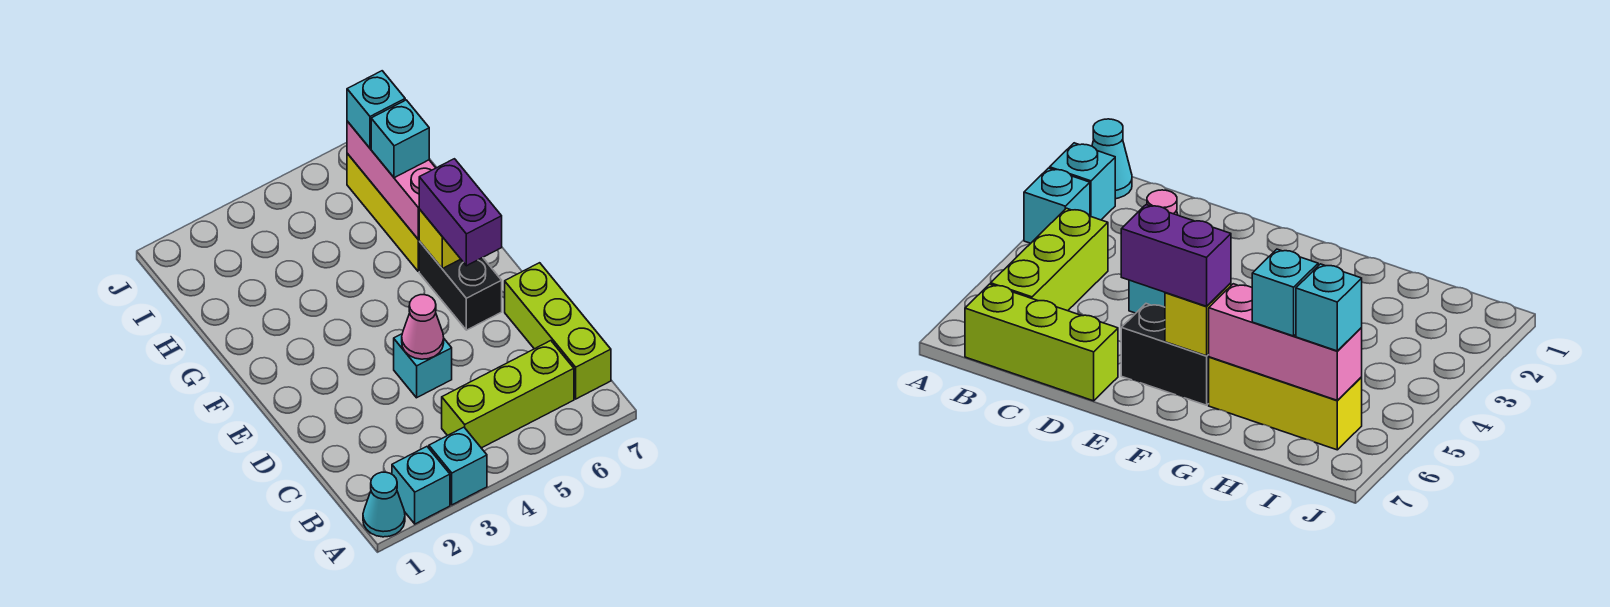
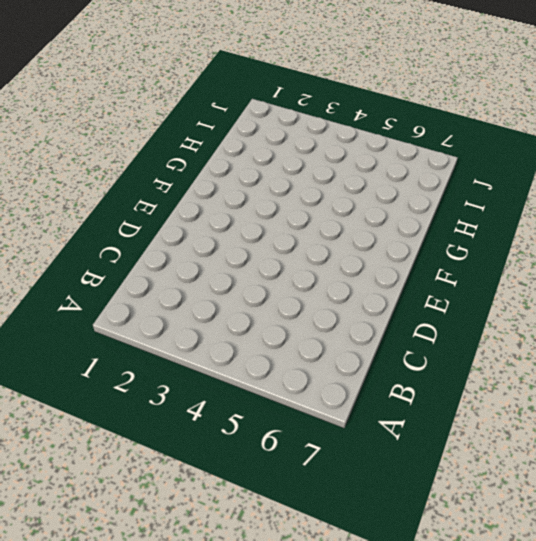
none -> cyan cone A1 level 1
none -> cyan brick A2 level 1
none -> cyan brick A3 level 1

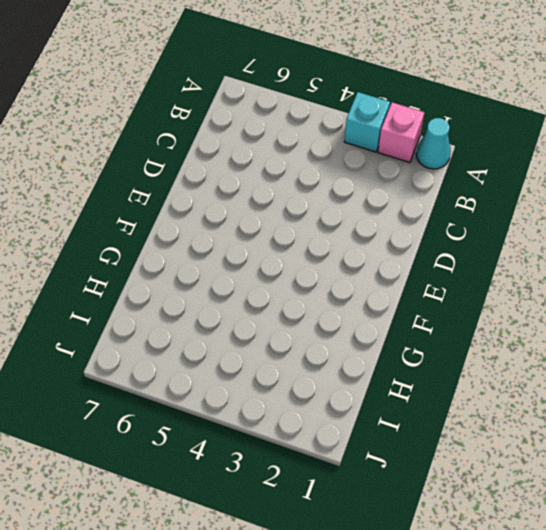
pink brick A2 level 1 -> cyan brick A2 level 1
none -> lime brick B4:B6 level 1
none -> lime brick B7:D7 level 1
none -> cyan brick D4 level 1

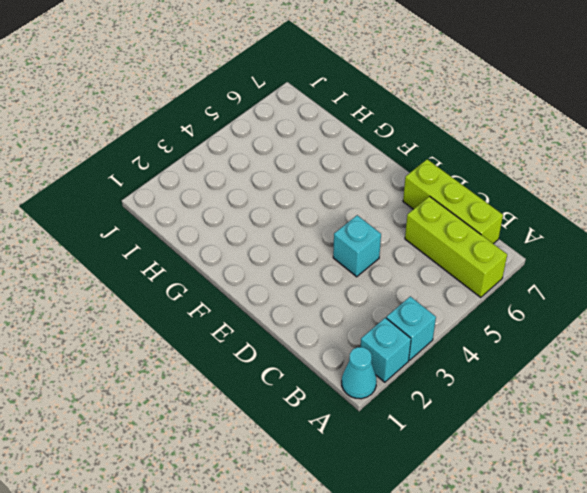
lime brick A6:C6 level 1 -> lime brick B4:B6 level 1
none -> black brick E6:F6 level 1
none -> yellow brick G6:I6 level 1
none -> pink cone D4 level 2

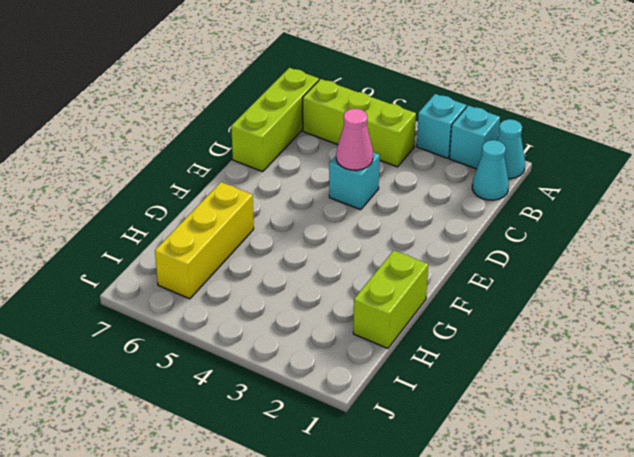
cyan cone B1 level 1 -> none
lime brick G1:H1 level 1 -> none
none -> black brick E6:F6 level 1
none -> yellow brick F6 level 2
none -> pink brick G6:I6 level 2

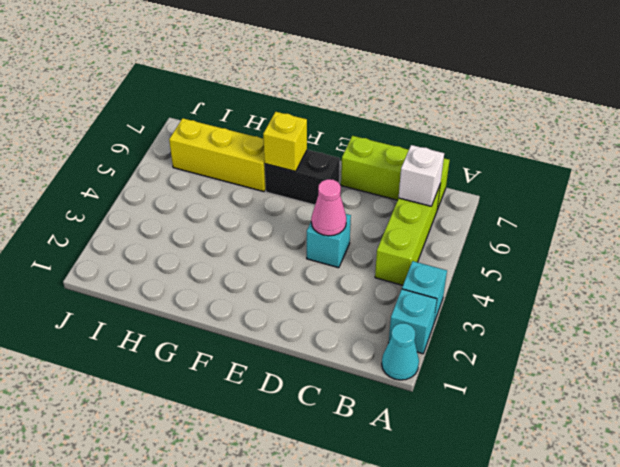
white brick B6 level 2 -> none
none -> pink brick G6:I6 level 2
none -> purple brick E6:F6 level 3
none -> cyan brick H6 level 3

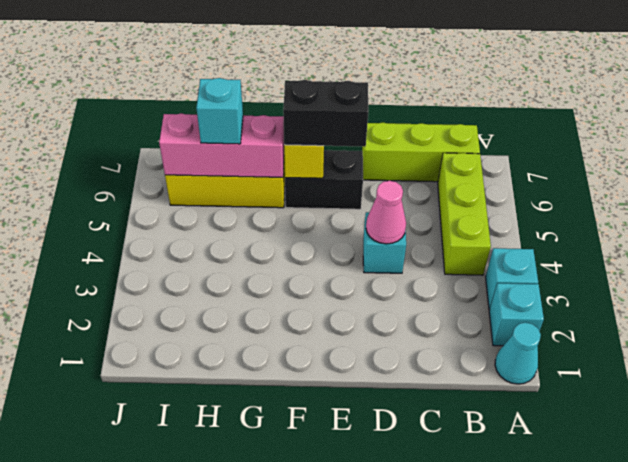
black brick E6:F6 level 3 -> purple brick E6:F6 level 3
none -> cyan brick I6 level 3

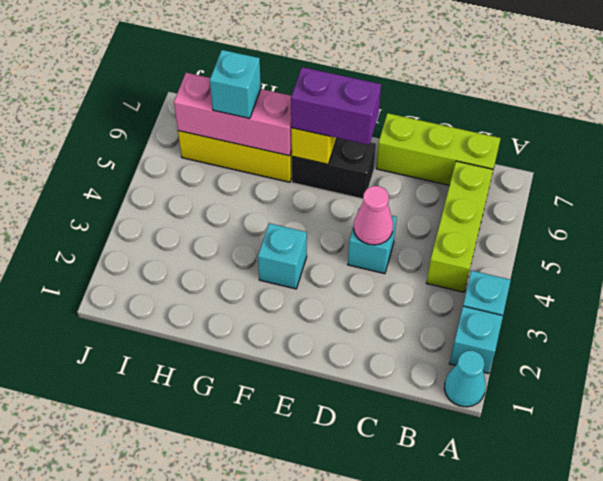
cyan brick F3 level 1 -> cyan brick I6 level 3

